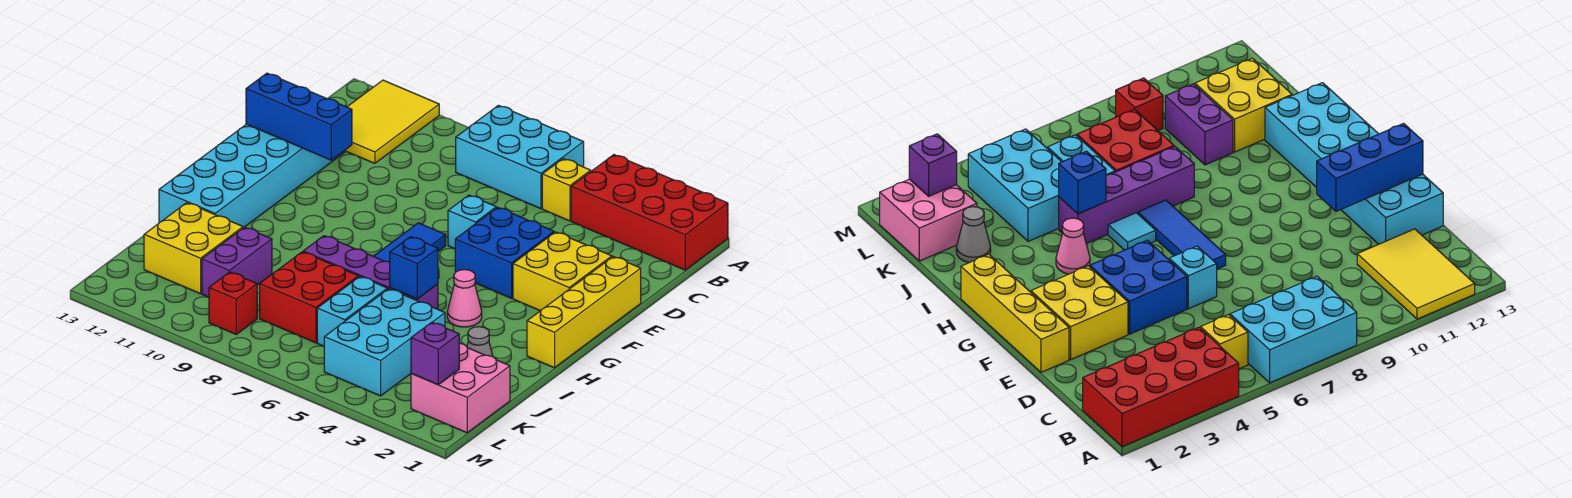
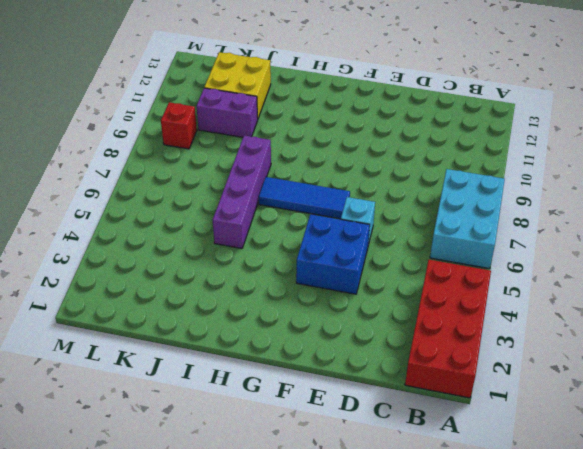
none -> yellow tile A11:C12 level 1
none -> yellow brick B5 level 1
none -> cyan brick D12:I13 level 1

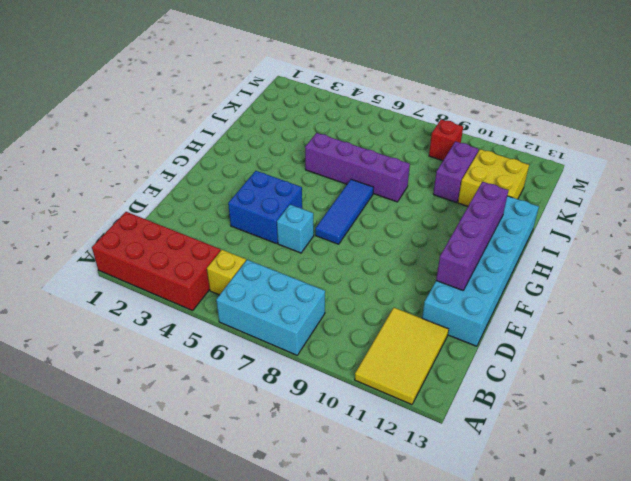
purple brick E12:H12 level 2 -> blue brick E11:E13 level 2
none -> yellow brick E1:H1 level 1
none -> yellow brick E2:F3 level 1
none -> pink cone H4 level 1

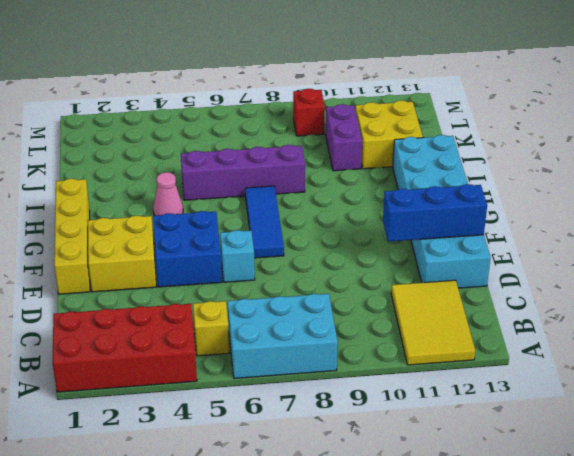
none -> cyan tile H6 level 1
none -> grey cone J2 level 1
none -> cyan brick J4:L5 level 1

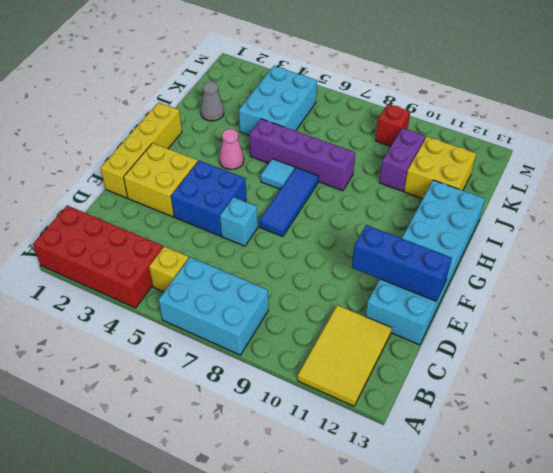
none -> cyan brick J6:K6 level 1
none -> red brick J7:K8 level 1
none -> pink brick K1:L2 level 1

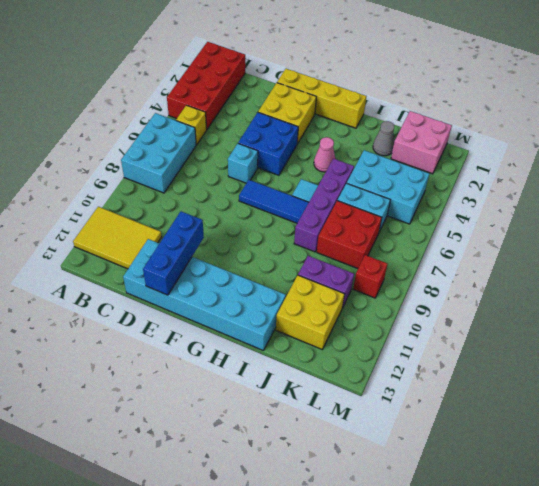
none -> blue brick I5 level 2
none -> purple brick L2 level 2

